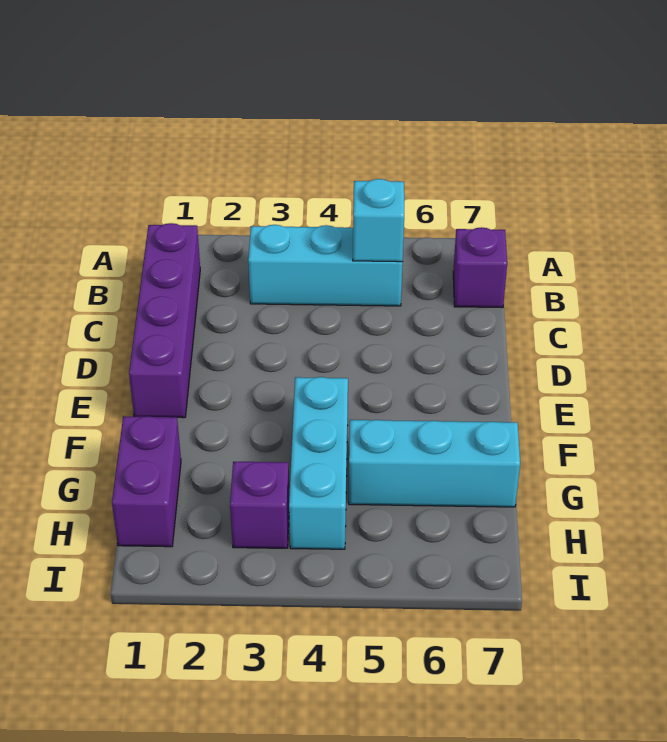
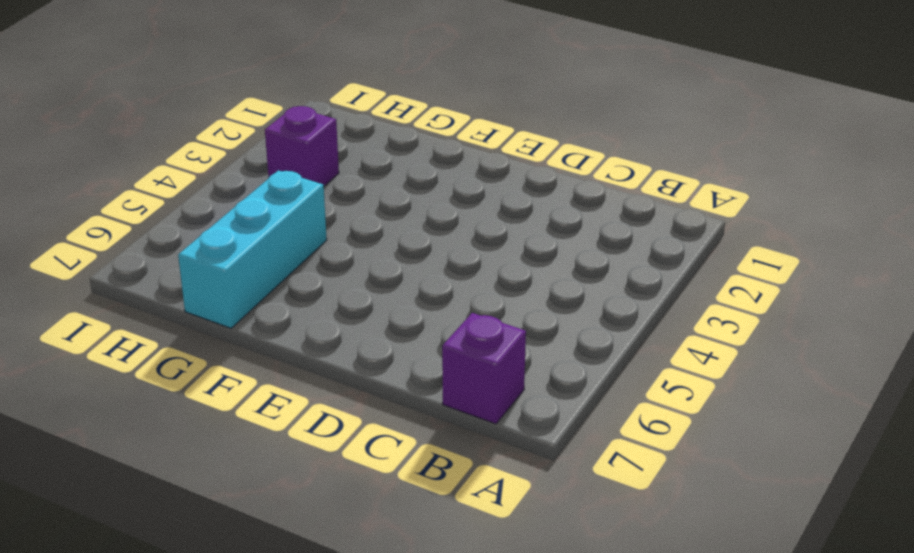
none -> purple brick B1:E1 level 1
none -> cyan brick B3:B5 level 1

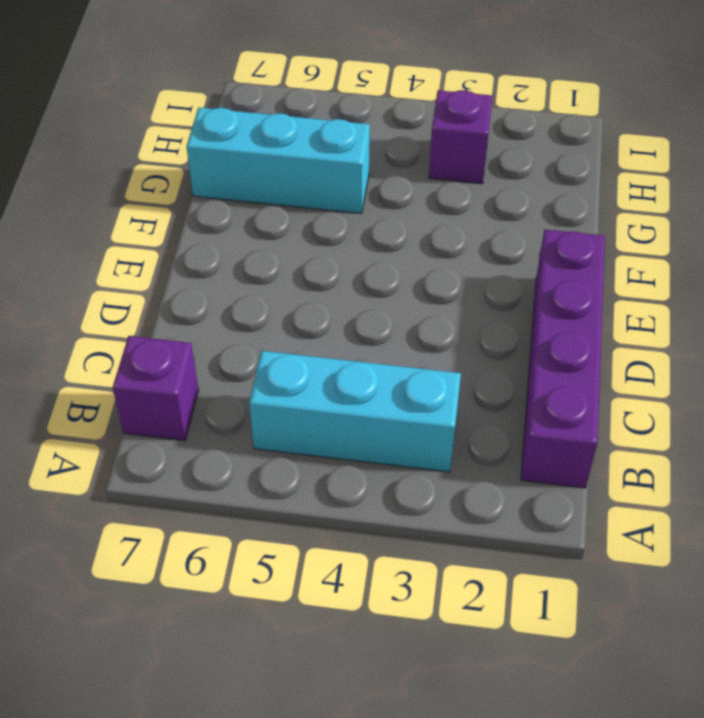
none -> cyan brick F4:H4 level 1
none -> purple brick G1:H1 level 1

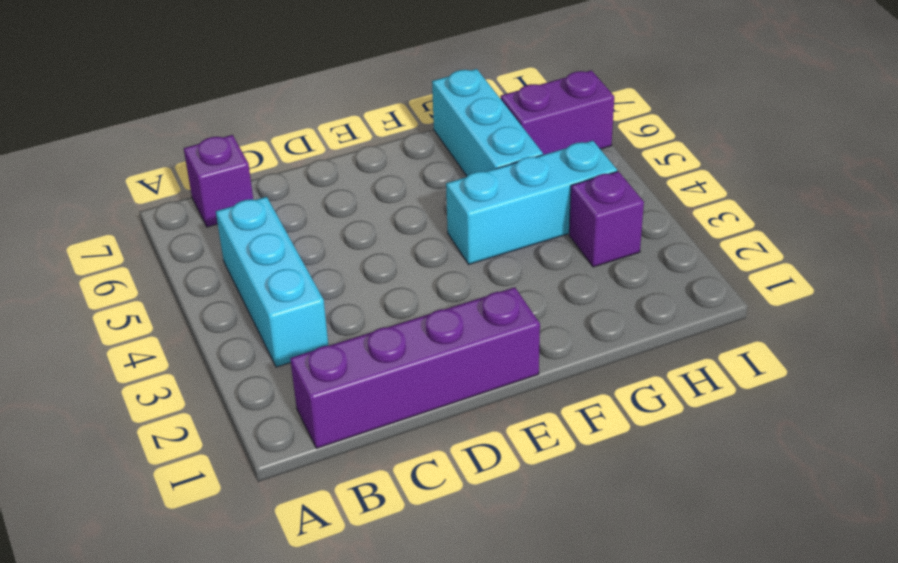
purple brick H6:I6 level 1 -> purple brick G1:H1 level 1
none -> cyan brick B5 level 2

